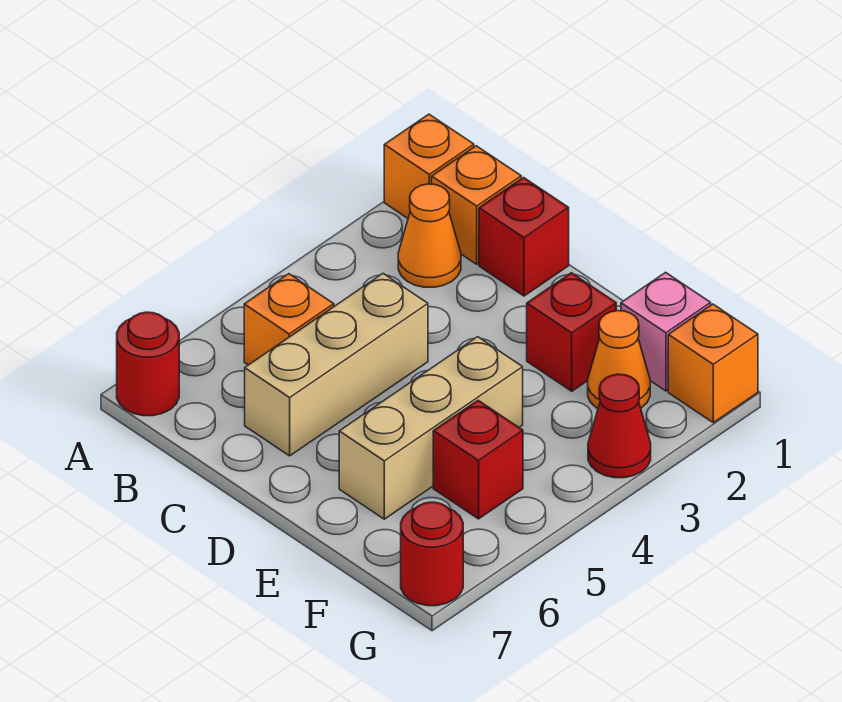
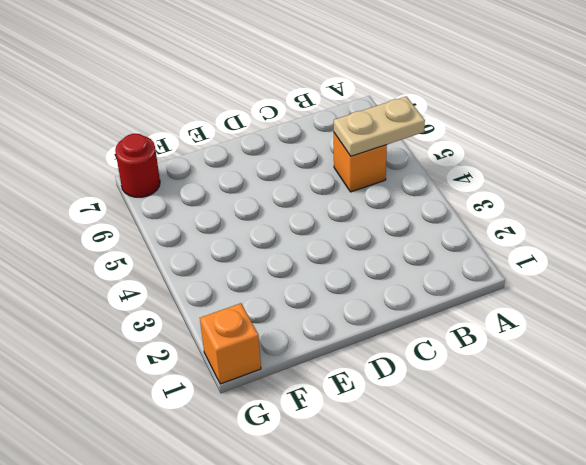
tan plate A5:B5 level 2 -> none
none -> orange brick A1 level 1
none -> red round brick A7 level 1
none -> orange brick B1 level 1

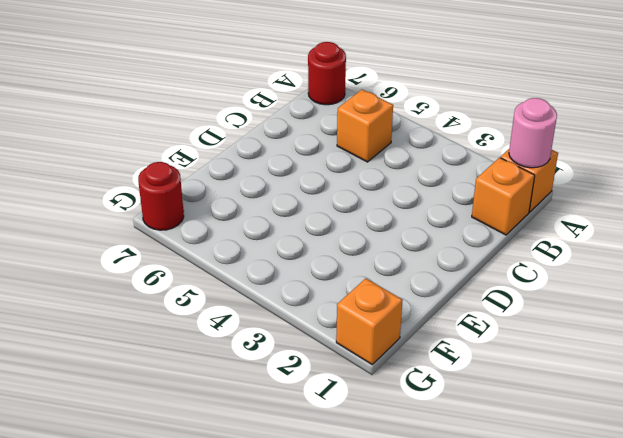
pink round brick A1 level 2 -> none
none -> orange cone B2 level 1
none -> red brick C1 level 1
none -> tan brick C4:C6 level 1

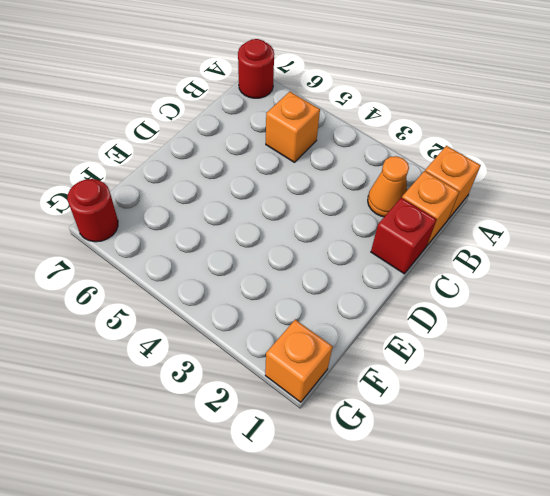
none -> tan brick C4:C6 level 1
none -> red brick E2 level 1
none -> tan brick E4:E6 level 1

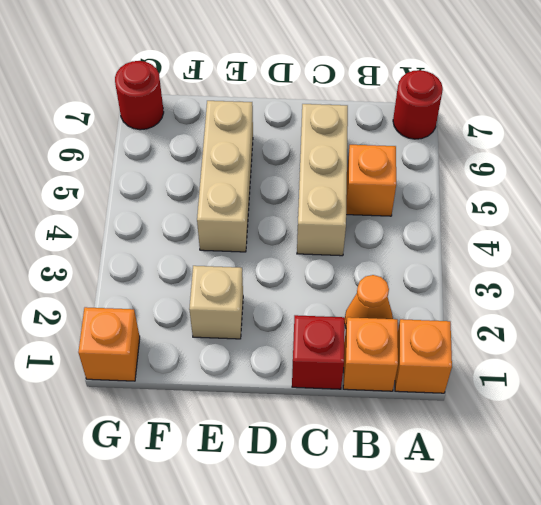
tan brick E2 level 1 -> red brick E2 level 1
none -> pink brick F1 level 1
none -> orange cone F2 level 1
none -> red brick F5 level 1

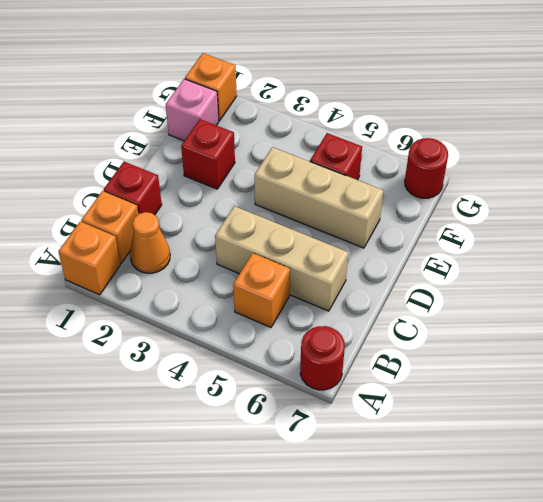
none -> orange cone F2 level 1
none -> red cone G3 level 1

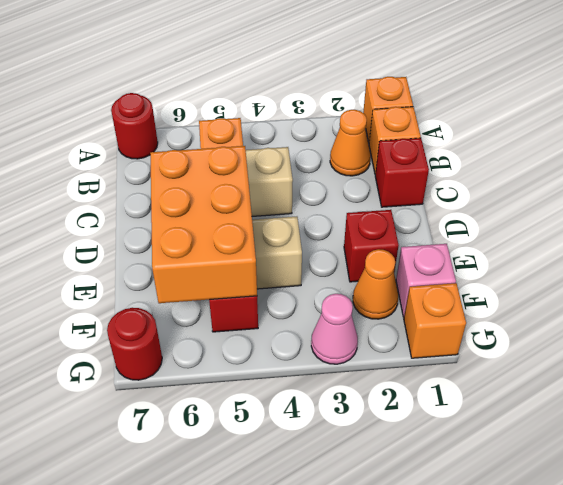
orange brick D5:F6 level 2 -> none
pink cone G3 level 1 -> red cone G3 level 1

